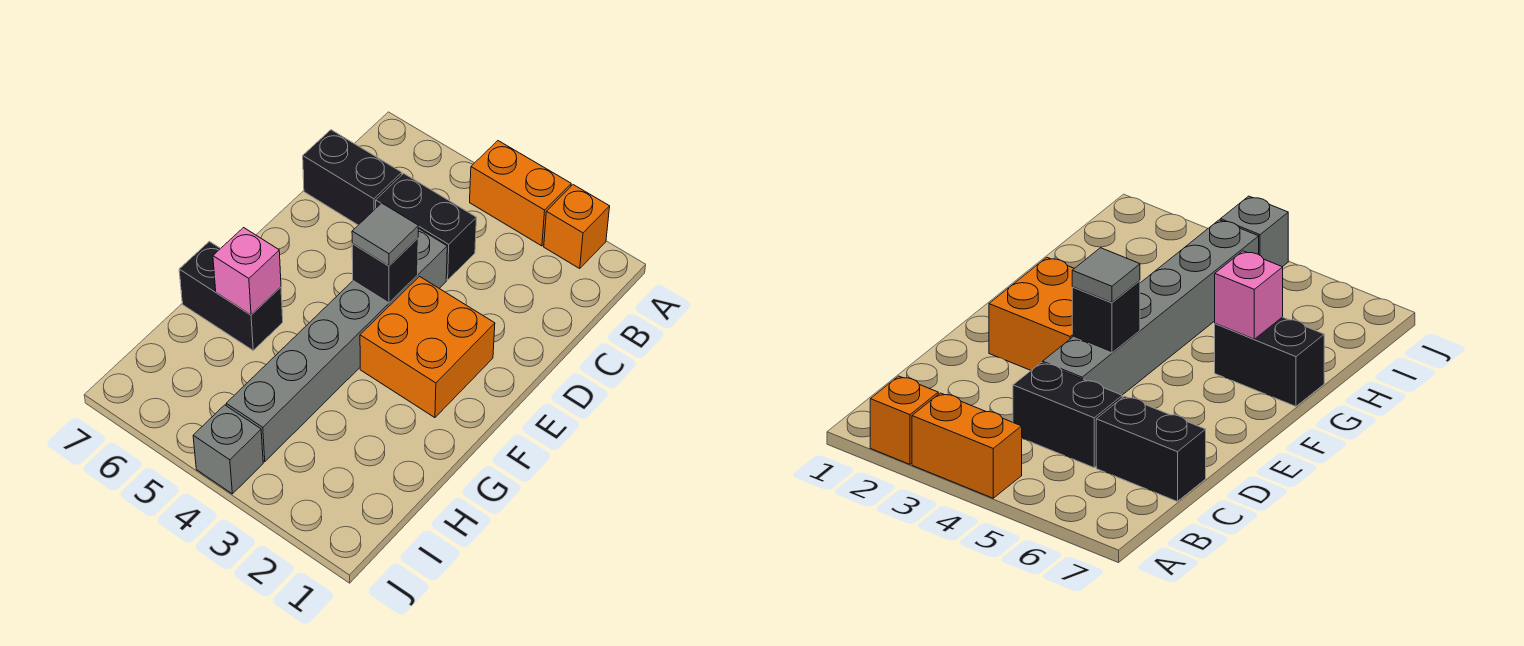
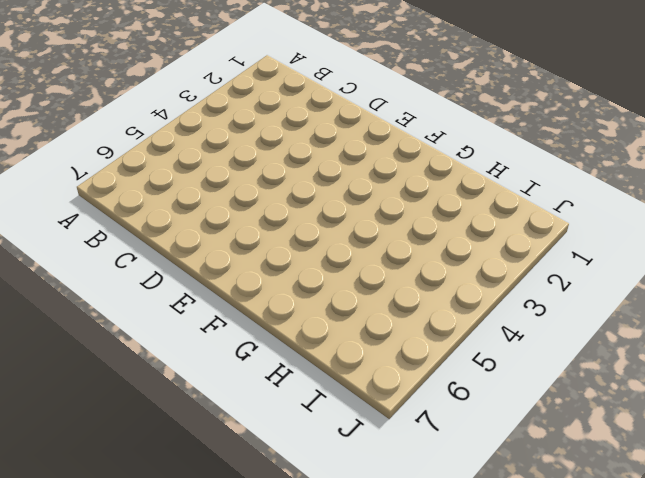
none -> orange brick A2 level 1
none -> orange brick A3:A4 level 1

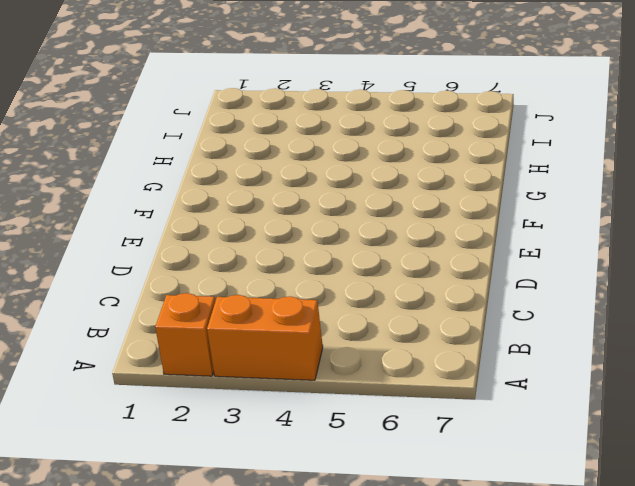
none -> black brick C4:C5 level 1
none -> black brick C6:C7 level 1

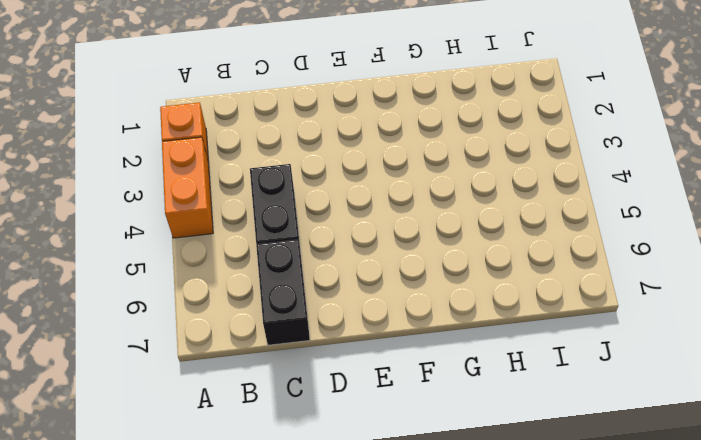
none -> grey brick D4:I4 level 1
none -> orange brick E2:F3 level 1

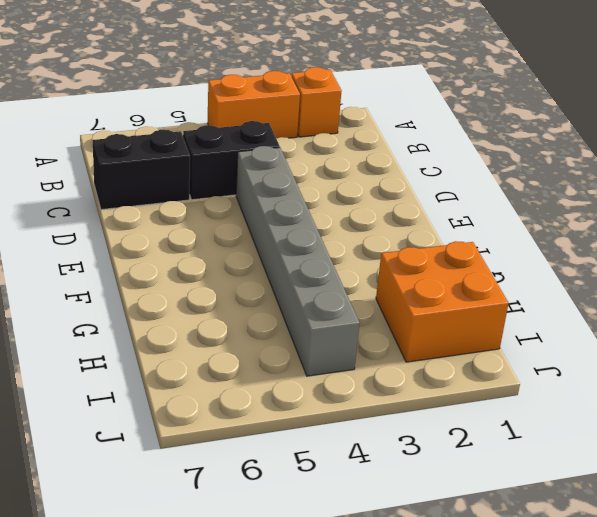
orange brick H1:I2 level 1 -> orange brick E2:F3 level 1
none -> black brick G6:G7 level 1
none -> grey brick J4 level 1

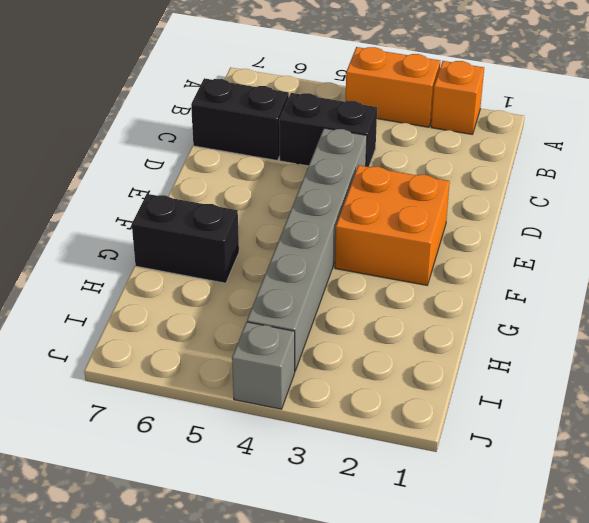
none -> black brick E4 level 2
none -> pink brick G6 level 2

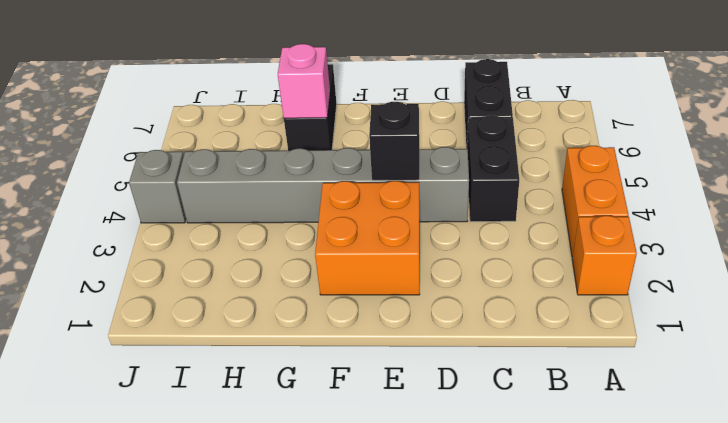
none -> grey tile E4 level 3

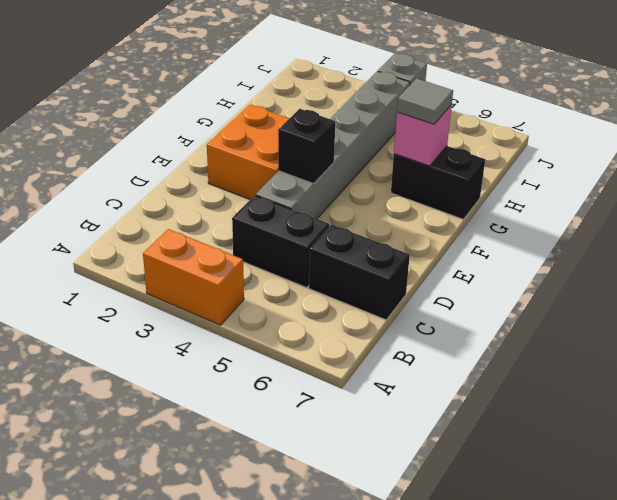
grey tile G6 level 3 -> grey tile E4 level 3
none -> orange brick A2 level 1

